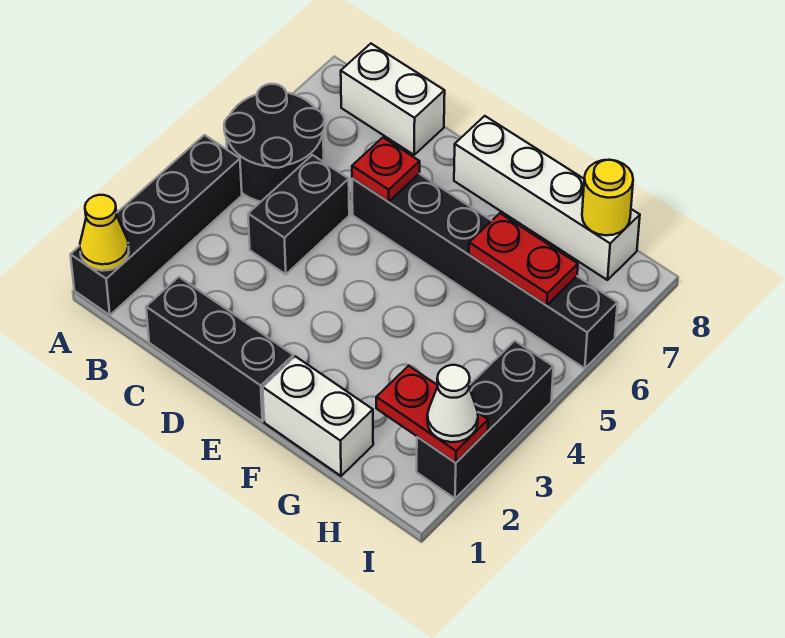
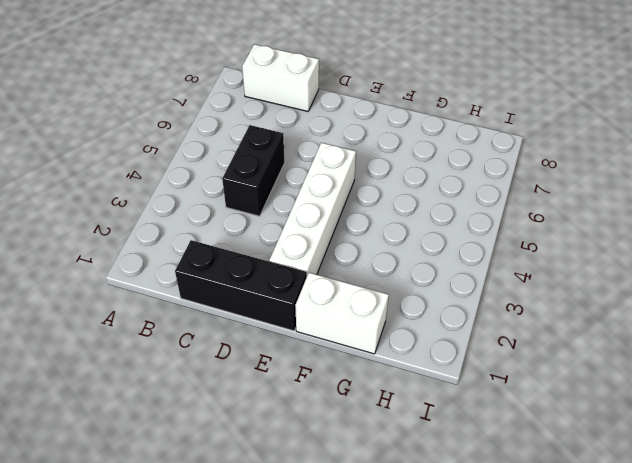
white brick E2:E5 level 1 -> white brick E8:H8 level 1
none -> black brick A1:A4 level 1
none -> black round brick A5:B6 level 1
none -> black brick D6:I6 level 1

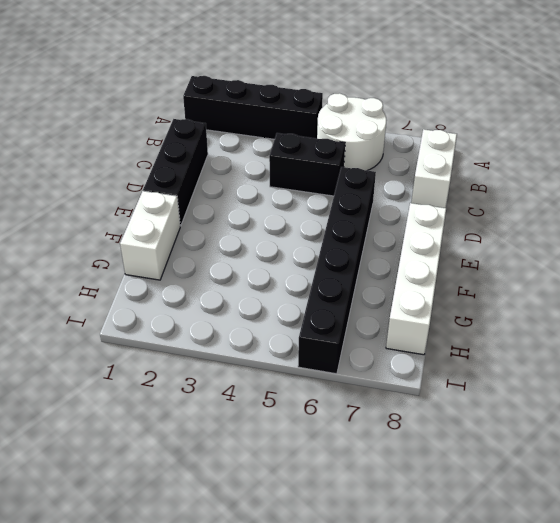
white round brick A5:B6 level 1 -> black round brick A5:B6 level 1
none -> black brick I2:I4 level 1
none -> yellow cone A1 level 2
none -> red plate D6 level 2

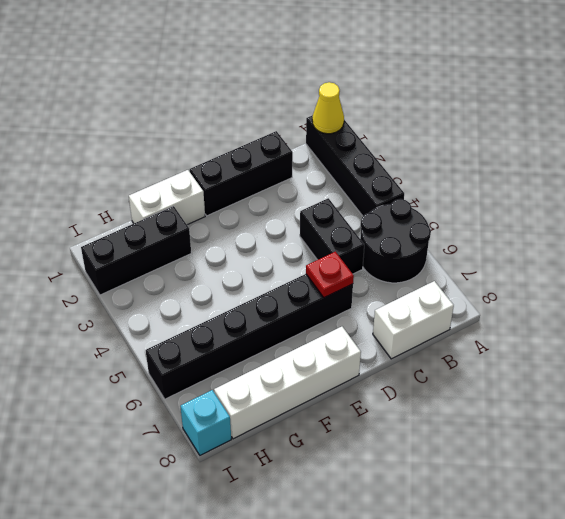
black brick G2:I2 level 1 -> black brick I2:I4 level 1
cyan brick I8 level 1 -> none
none -> red plate G6:H6 level 2
none -> red plate H2:I2 level 2
none -> yellow round brick H8 level 2

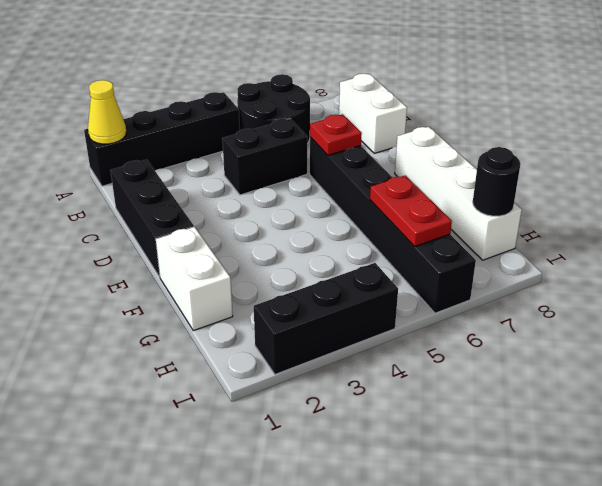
black round brick H8 level 2 -> yellow round brick H8 level 2
none -> red plate H2:I2 level 2
none -> white cone I2 level 3

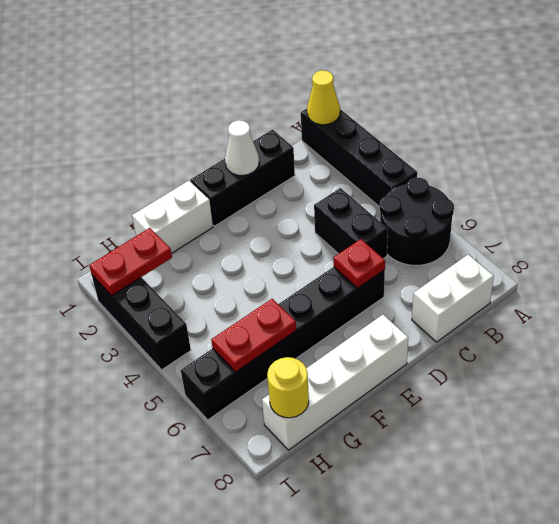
white cone D1 level 2 -> white cone I2 level 3

